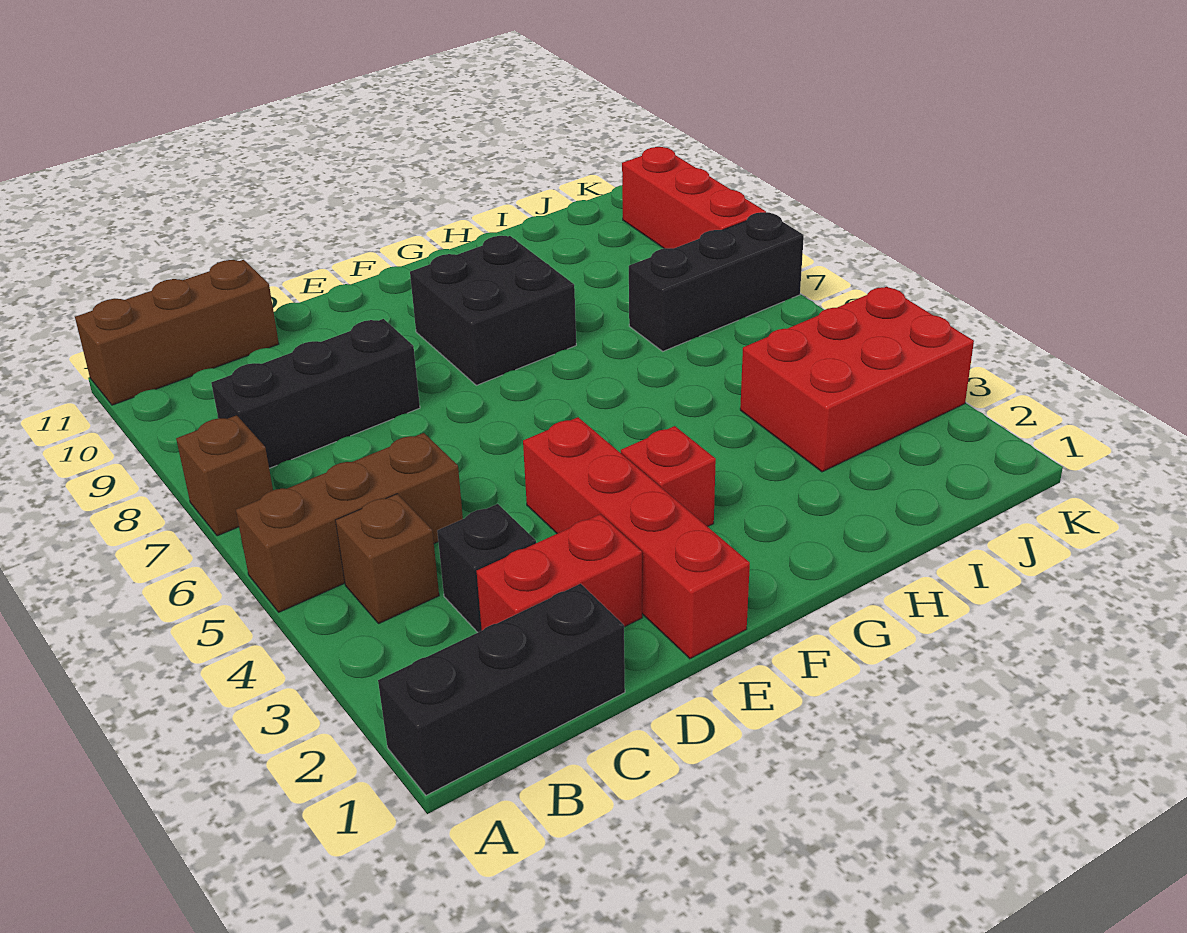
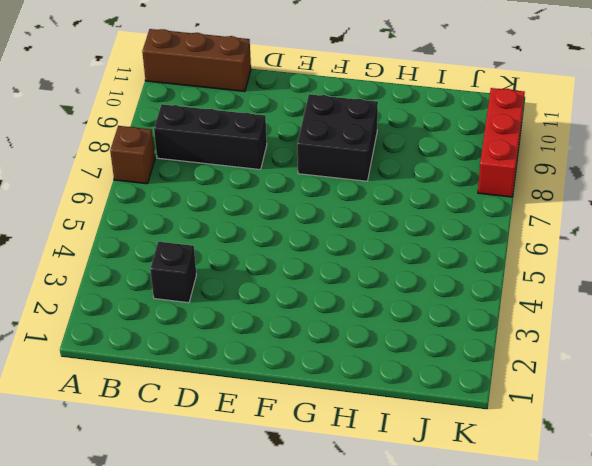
none -> black brick A1:C1 level 1
none -> brown brick A5:C5 level 1
none -> brown brick B4 level 1

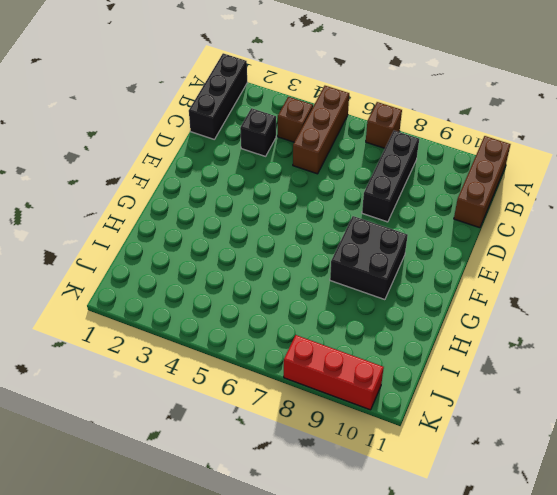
none -> red brick C2:D2 level 1
none -> red brick E1:E4 level 1
none -> red brick F3 level 1

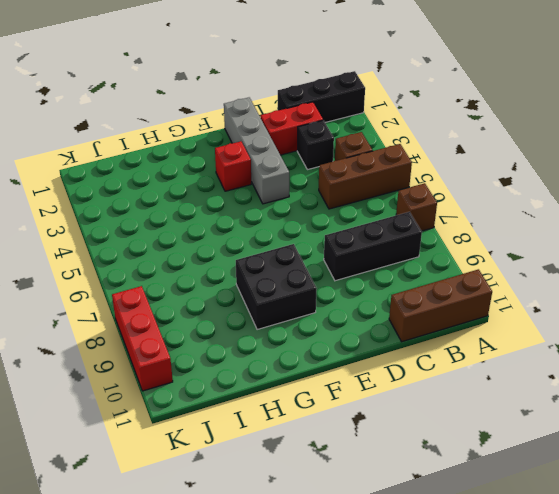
grey brick E1:E4 level 1 -> red brick E1:E4 level 1
none -> red brick I3:K4 level 1
none -> black brick I7:K7 level 1

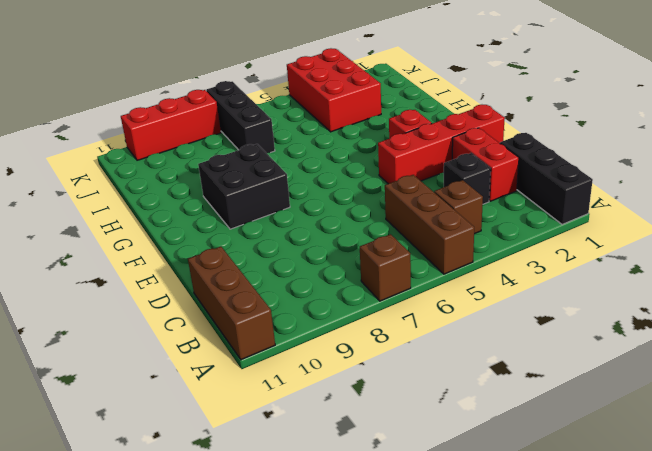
none -> black brick B8:D8 level 1

